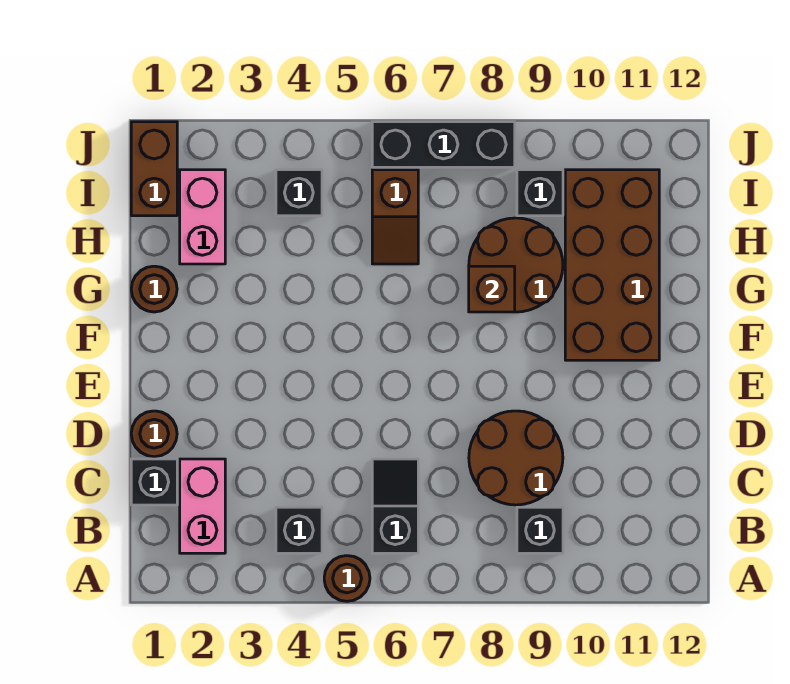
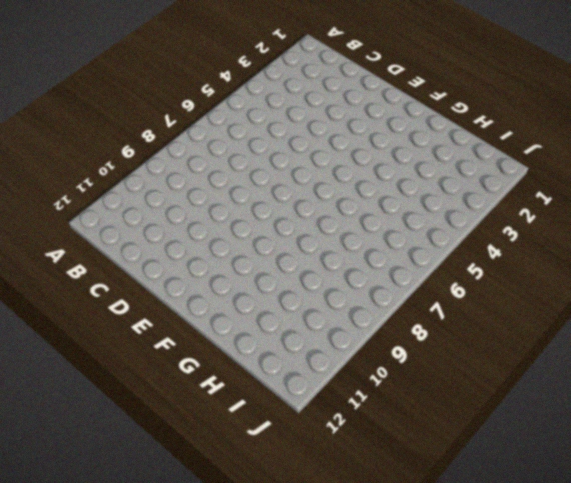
none -> brown round brick A5 level 1
none -> pink brick B2:C2 level 1
none -> black brick B4 level 1

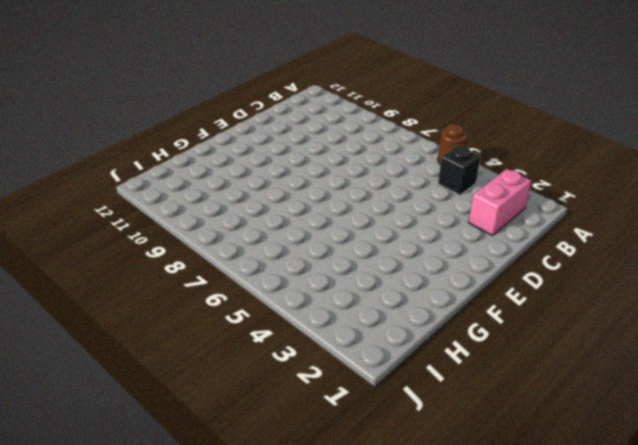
none -> black slope B6:C6 level 1 top B
none -> black brick B9 level 1
none -> black brick C1 level 1

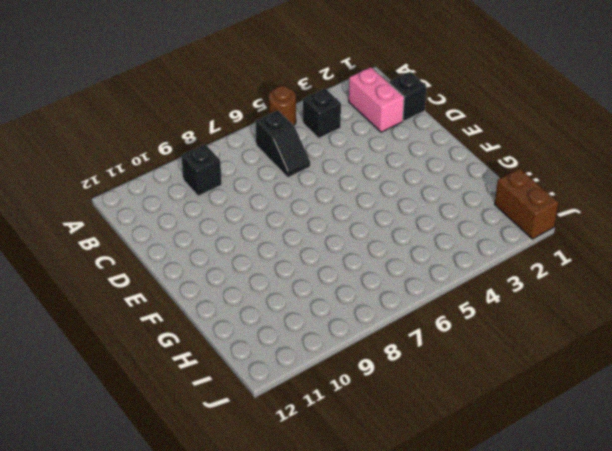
none -> brown round brick C8:D9 level 1
none -> brown round brick D1 level 1
none -> brown brick F10:I11 level 1

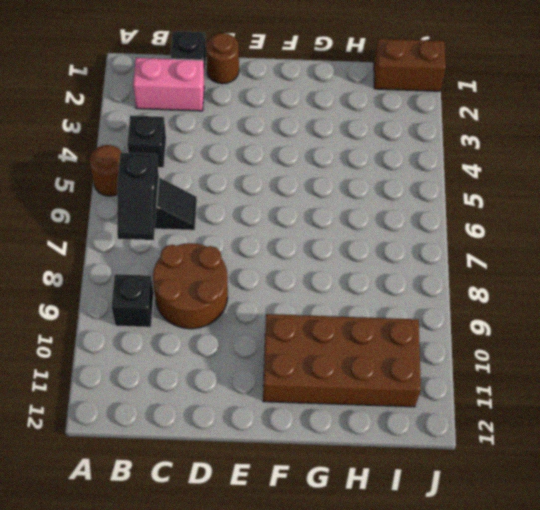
black slope B6:B7 level 2 top 6 -> none
none -> brown round brick G1 level 1
none -> brown round brick G8:H9 level 1
none -> pink brick H2:I2 level 1

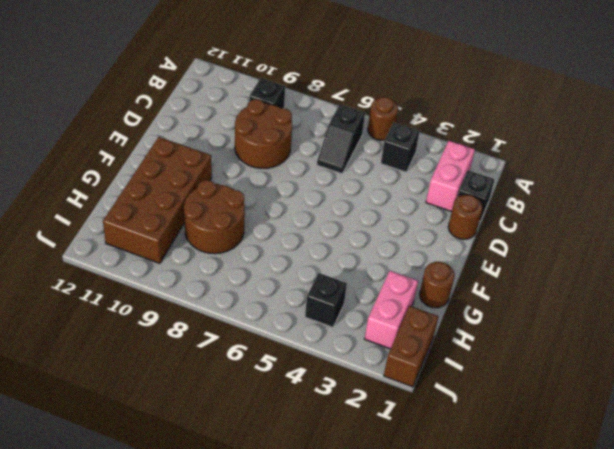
none -> brown slope H6:I6 level 1 top I
none -> black brick I9 level 1
none -> black brick J6:J8 level 1

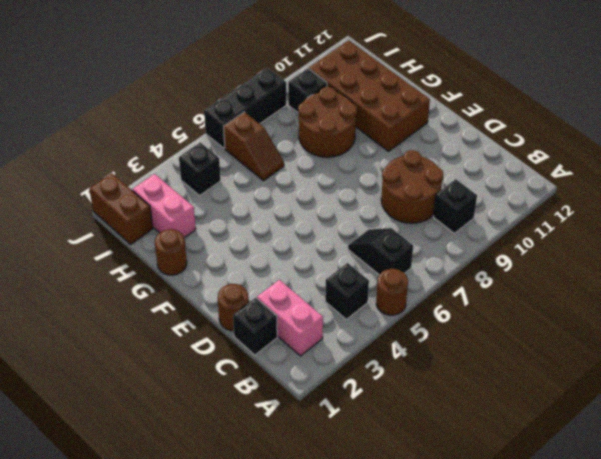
none -> brown brick G8 level 2

